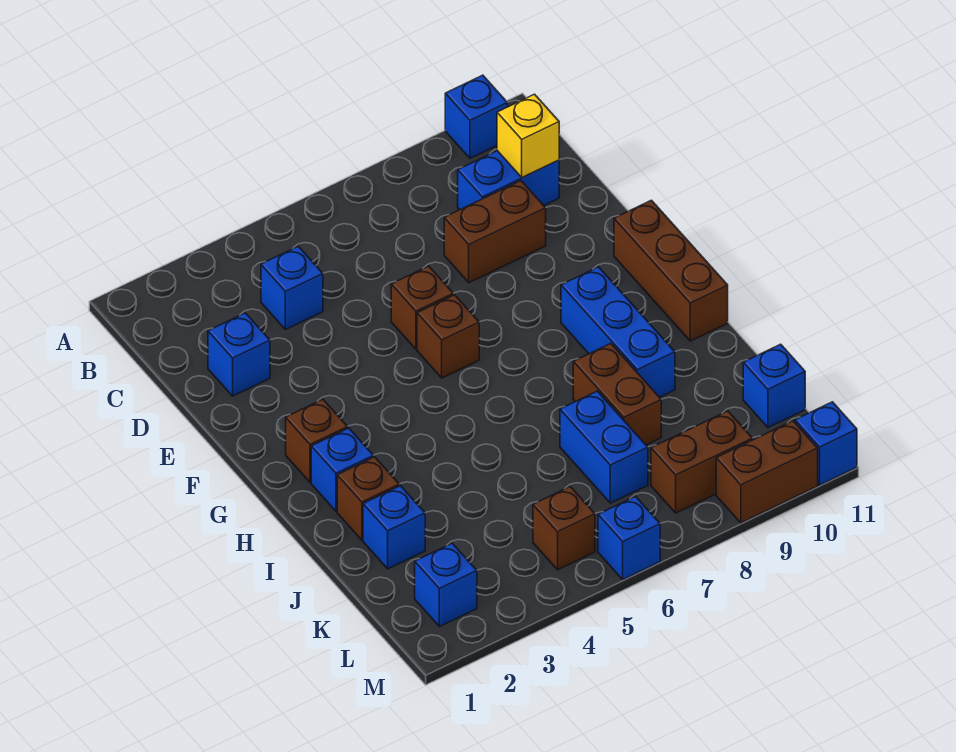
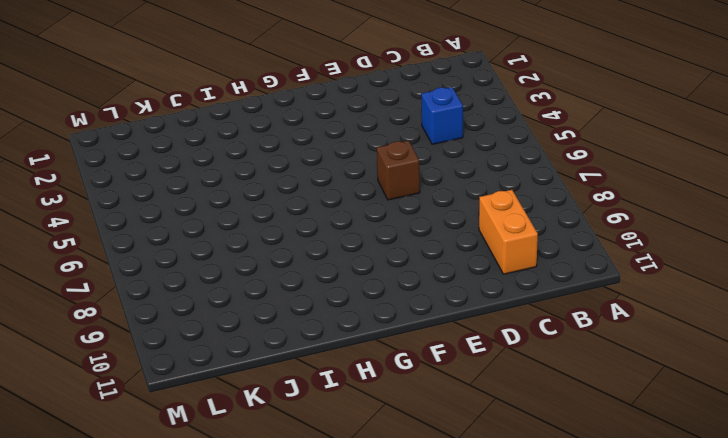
orange brick C9:C10 level 1 -> blue brick C9:C10 level 1
none -> blue brick A10 level 1
none -> blue brick D2 level 1
none -> brown brick D8:D9 level 1

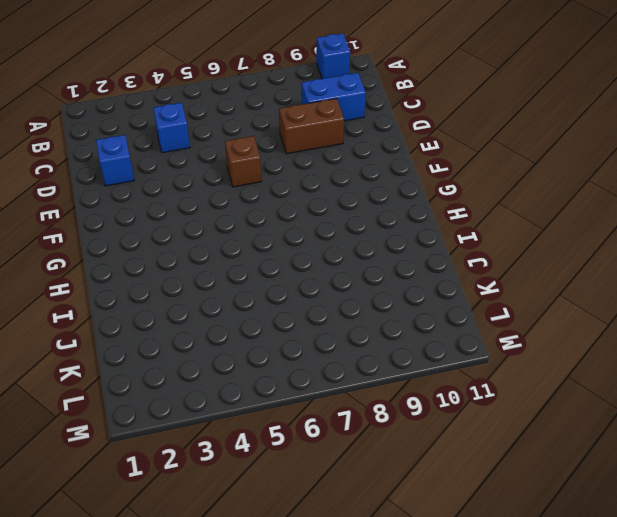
none -> brown brick F6 level 1
none -> brown brick F11:H11 level 1
none -> brown brick G2 level 1

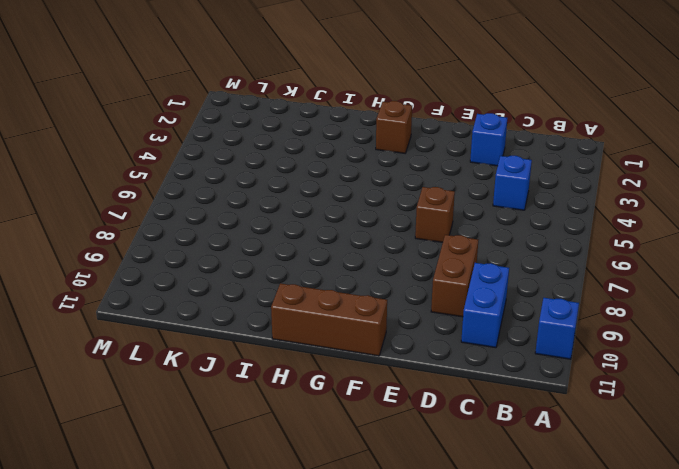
none -> brown brick F6 level 1
none -> blue brick G9:I9 level 1
none -> blue brick H2 level 1

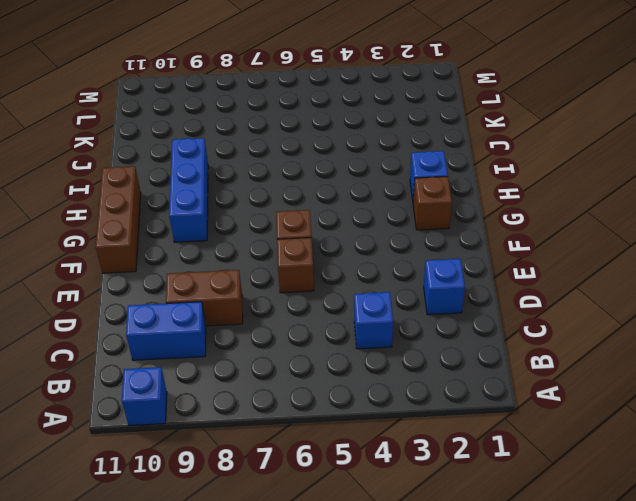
none -> brown brick I2 level 1
none -> brown brick I8:J8 level 1
none -> blue brick J2 level 1

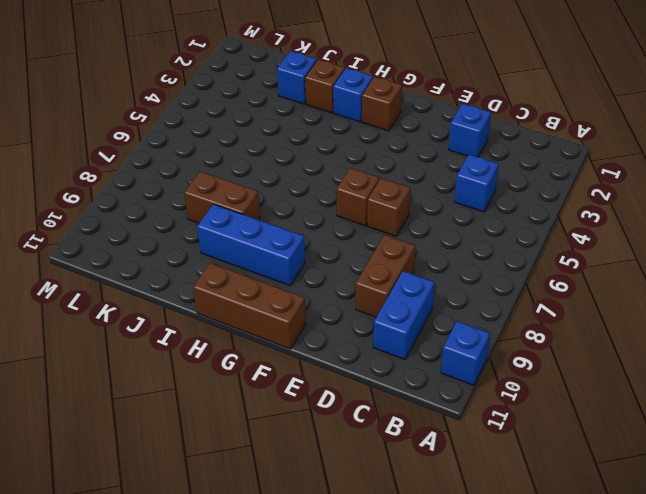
none -> blue brick J7:K7 level 1
none -> blue brick K11 level 1
none -> blue brick L2 level 1

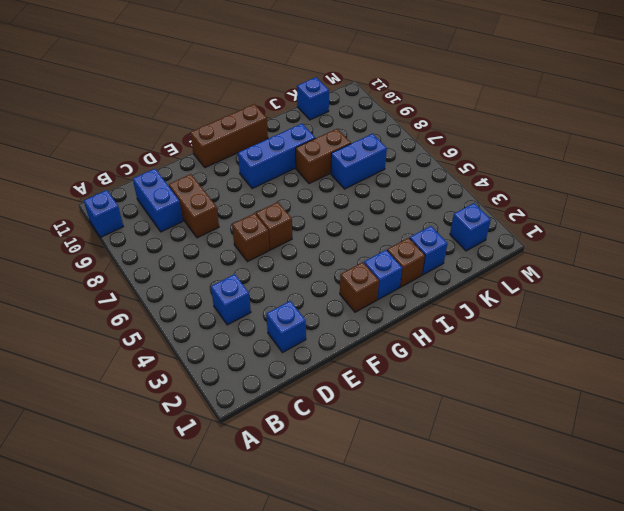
none -> brown brick L5 level 1
none -> brown brick L8:L9 level 1
none -> blue brick M6 level 1

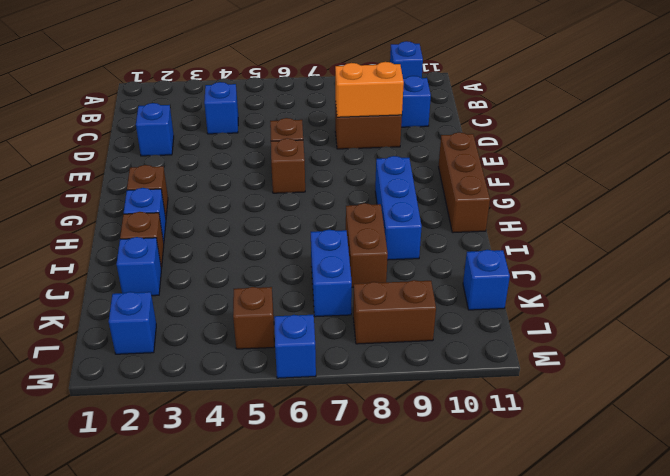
orange brick D8:D9 level 2 -> none
none -> brown brick M9:M10 level 1
none -> blue brick M11 level 1
none -> yellow brick C10 level 2

